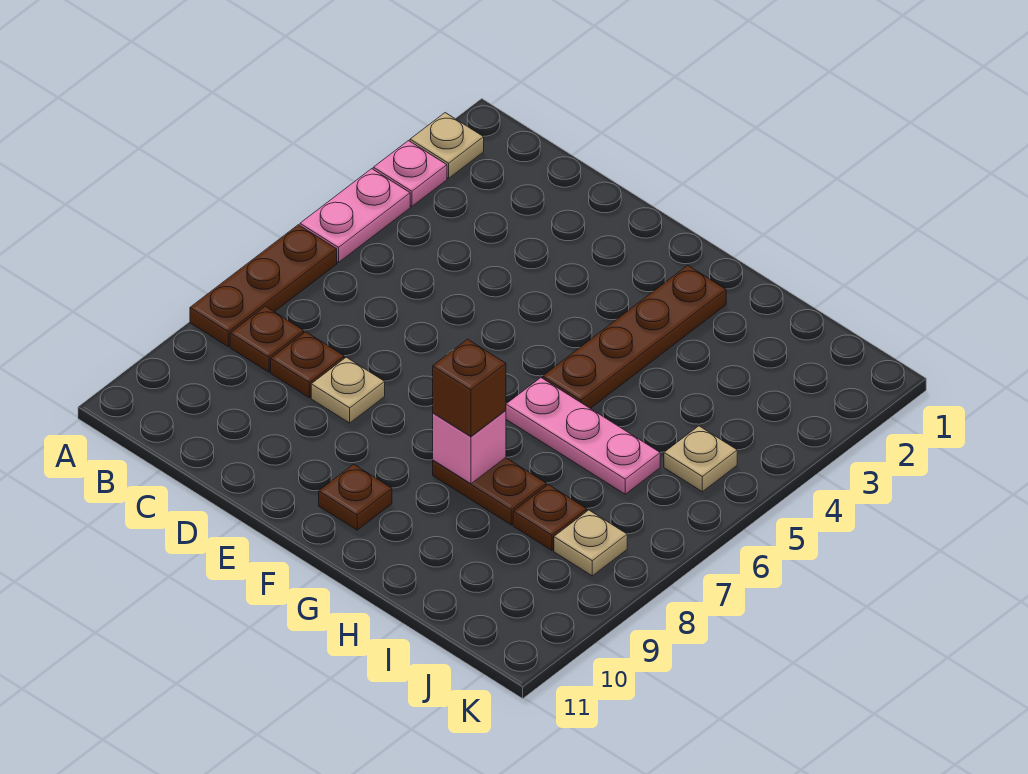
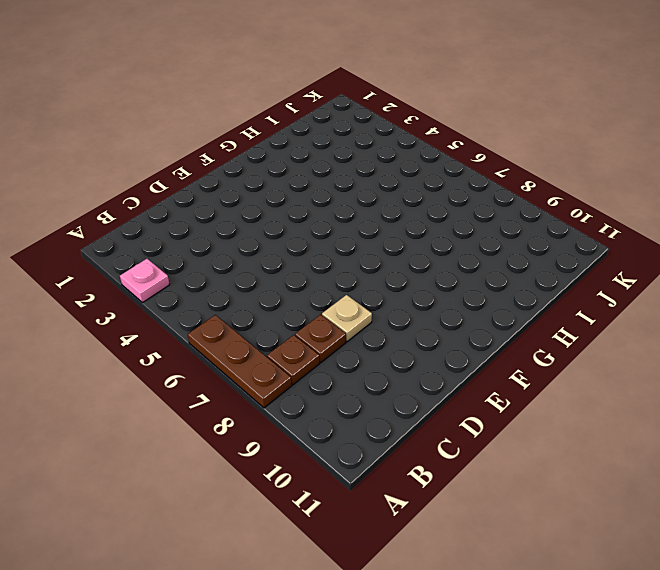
none -> tan plate A2 level 1
none -> pink plate A4:A5 level 1
none -> brown plate F10 level 1

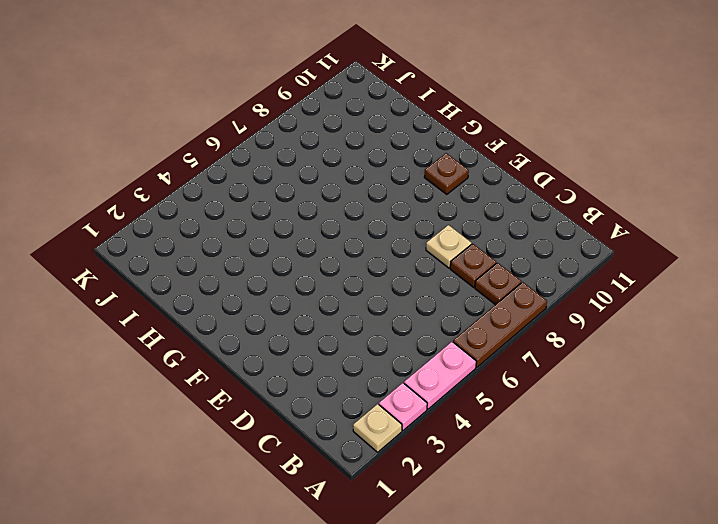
none -> brown plate G2:G5 level 1
none -> pink plate G6:I6 level 1
none -> brown plate G8:H8 level 1

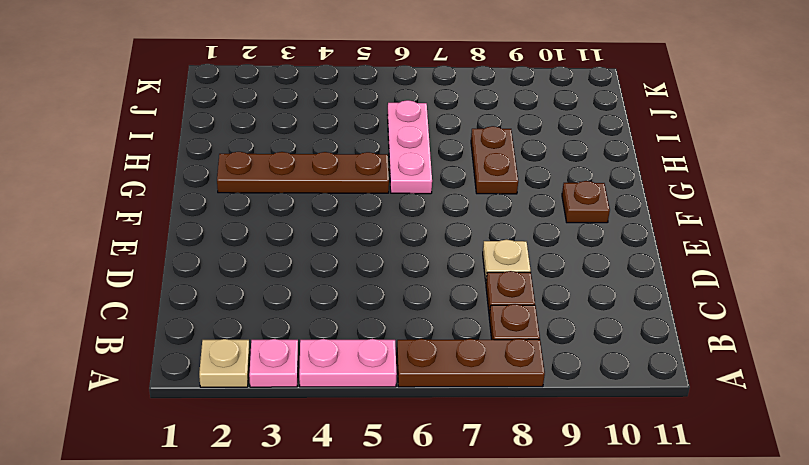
none -> brown plate I8 level 1
none -> tan plate J5 level 1
none -> tan plate J8 level 1

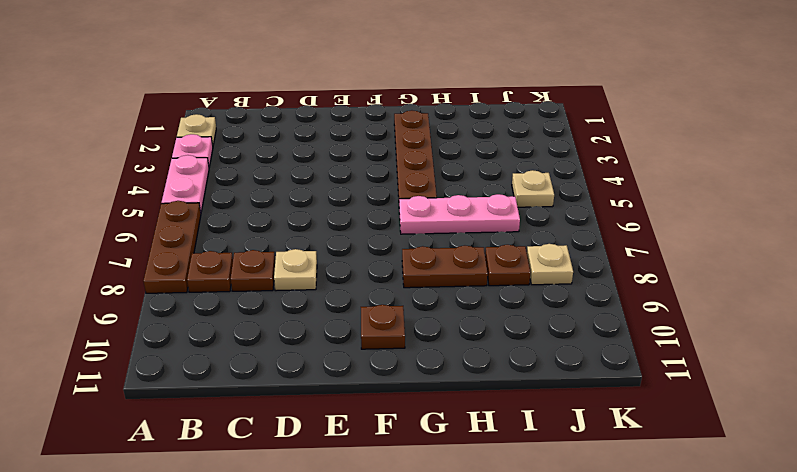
none -> pink brick G8 level 2
none -> brown brick G8 level 3

